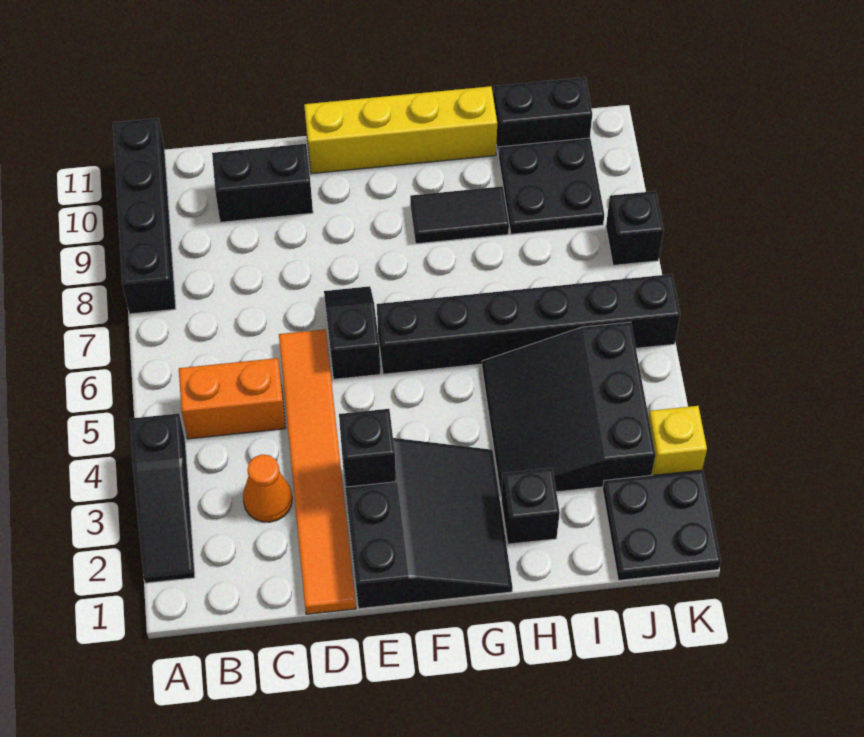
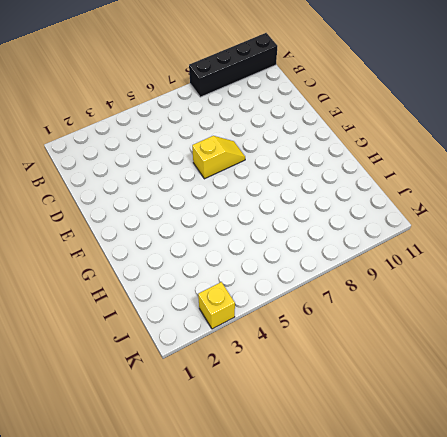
yellow slope E6:E7 level 1 top 6 -> black slope E6:E7 level 1 top 6
none -> black slope A2:A4 level 1 top 4
none -> orange brick B5:C5 level 1
none -> orange cone C3 level 1

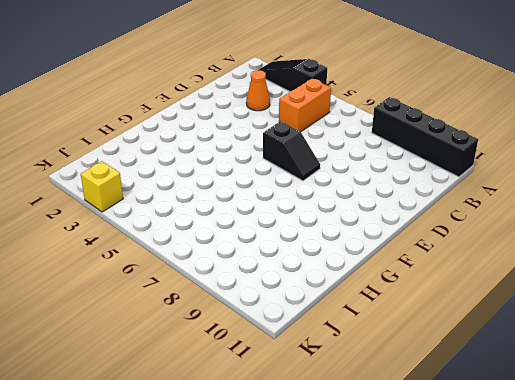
none -> black brick C10:D10 level 1
none -> orange tile D1:D6 level 1
none -> black slope E1:G3 level 1 top E

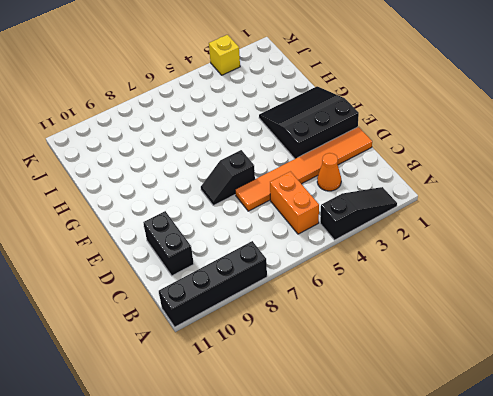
none -> yellow brick E11:H11 level 1
none -> black brick F6:K6 level 1
none -> black tile G9:H9 level 1

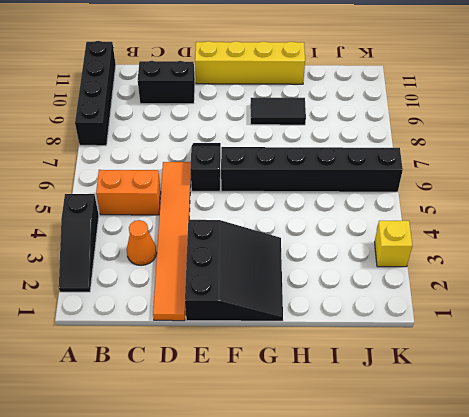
none -> black brick H2 level 1
none -> black slope H3:J5 level 1 top J
none -> black plate I9:J10 level 1

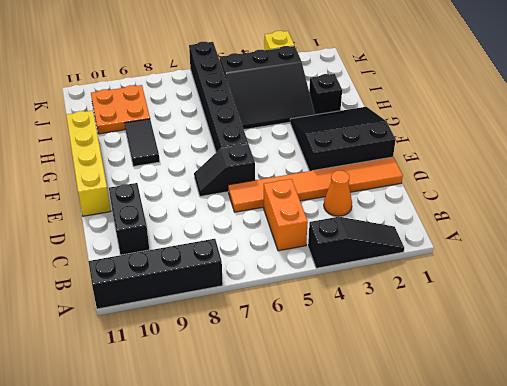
orange plate I9:J10 level 1 -> black plate I9:J10 level 1
none -> black brick I11:J11 level 1
none -> black plate J1:K2 level 1
none -> black brick K8 level 1

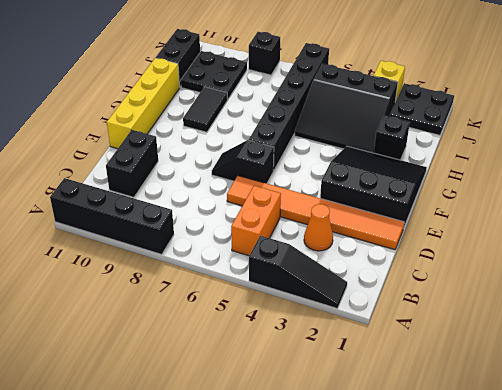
none -> black brick E3 level 2

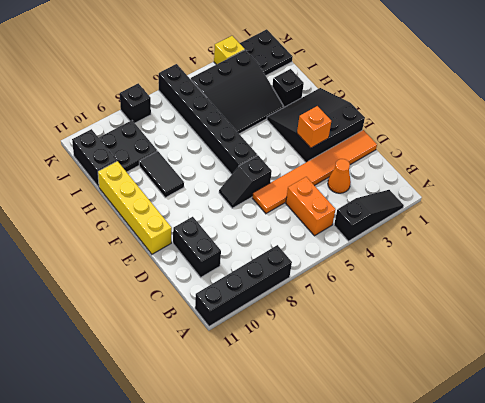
orange brick E3 level 2 -> black brick E3 level 2

